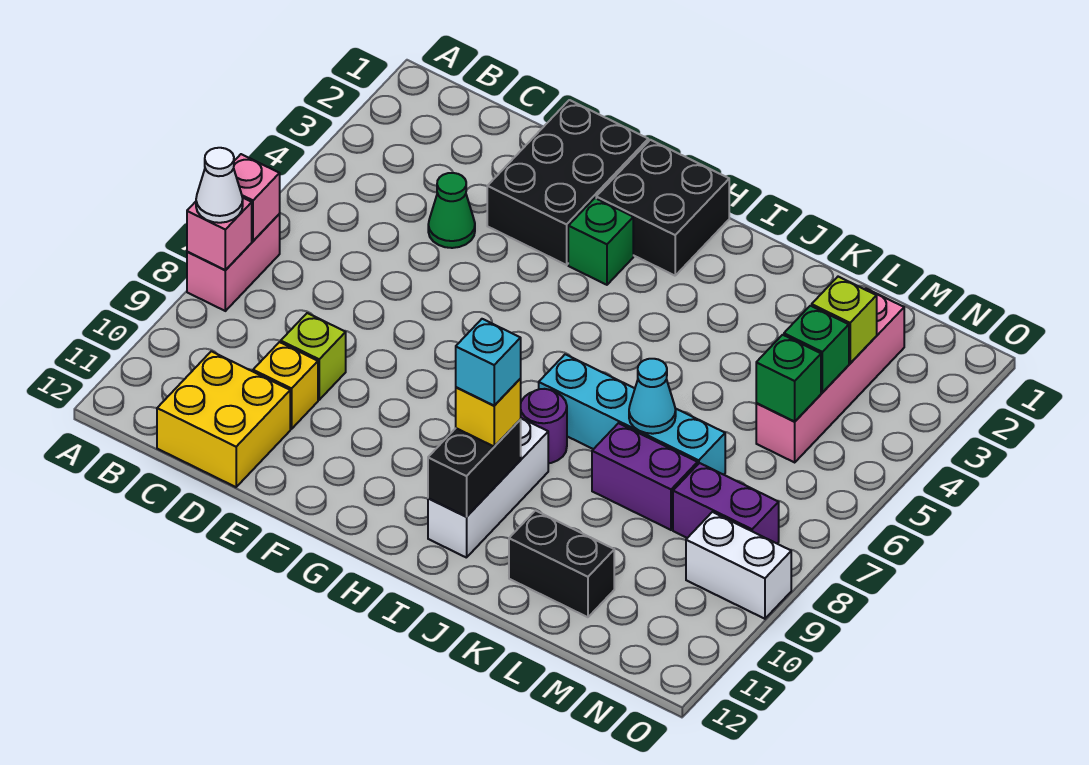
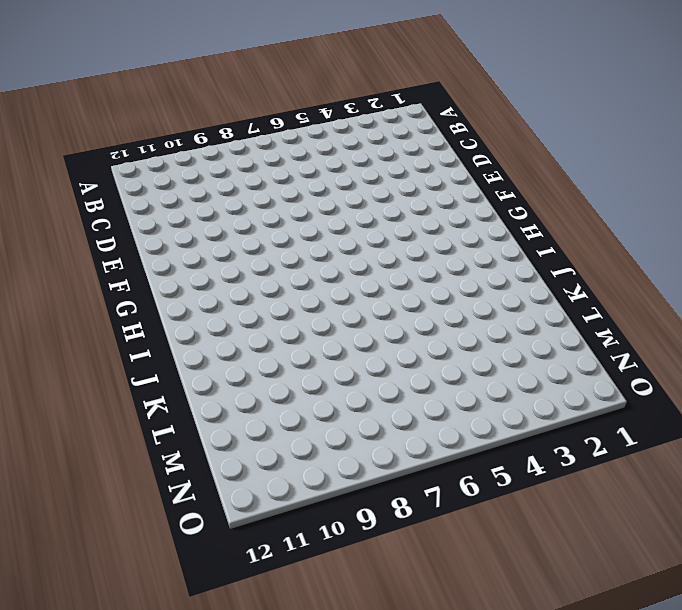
none -> pink brick A7:A8 level 1
none -> yellow brick C11:D12 level 1
none -> green cone D4 level 1

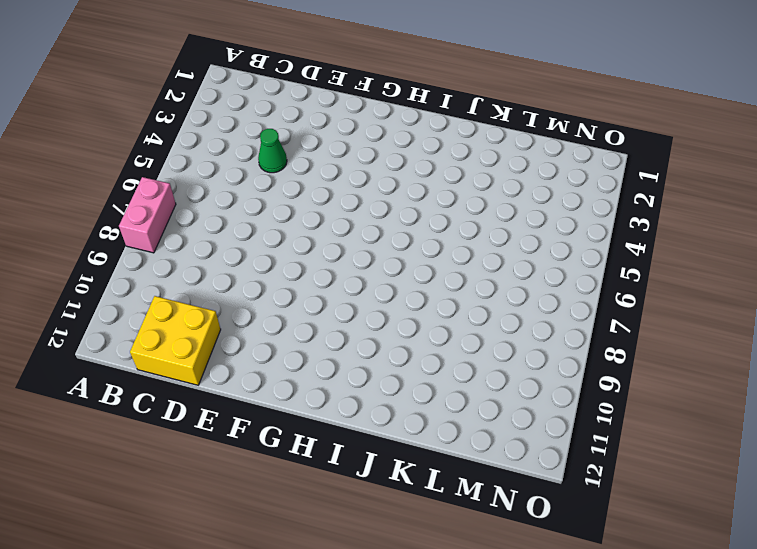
none -> lime brick D9 level 1
none -> yellow brick D10 level 1
none -> black brick E1:F3 level 1

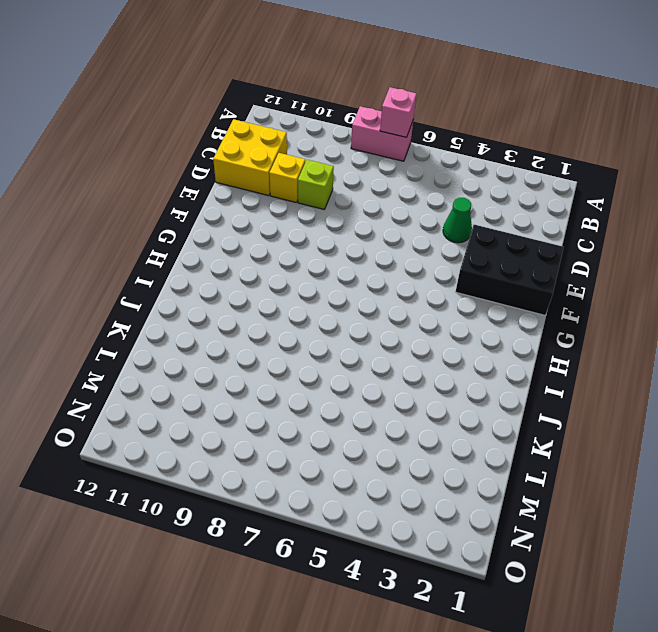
none -> black brick G1:H2 level 1
none -> green brick G3 level 1
none -> cyan brick I7:L7 level 1

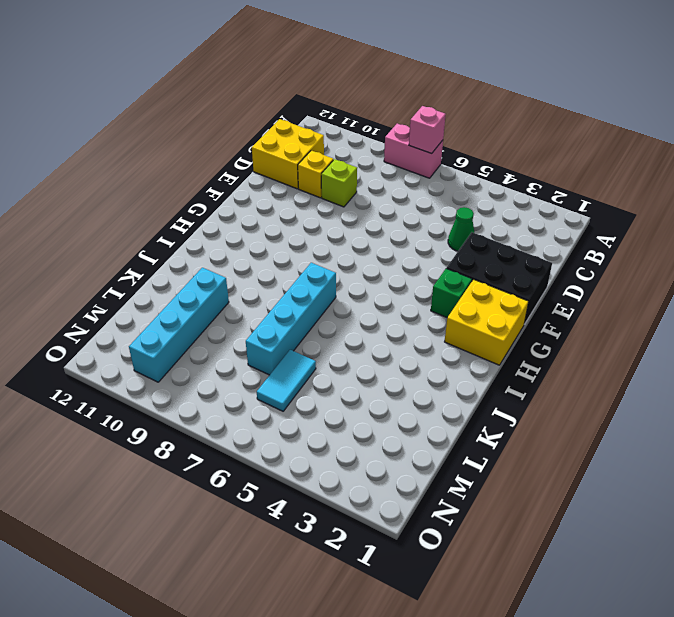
yellow brick G1:H2 level 1 -> black brick G1:H2 level 1
cyan brick K10:N10 level 1 -> none
cyan tile L6:M6 level 1 -> none
none -> purple round brick I8 level 1
none -> white brick I9:I11 level 1
none -> purple brick K8:L8 level 1

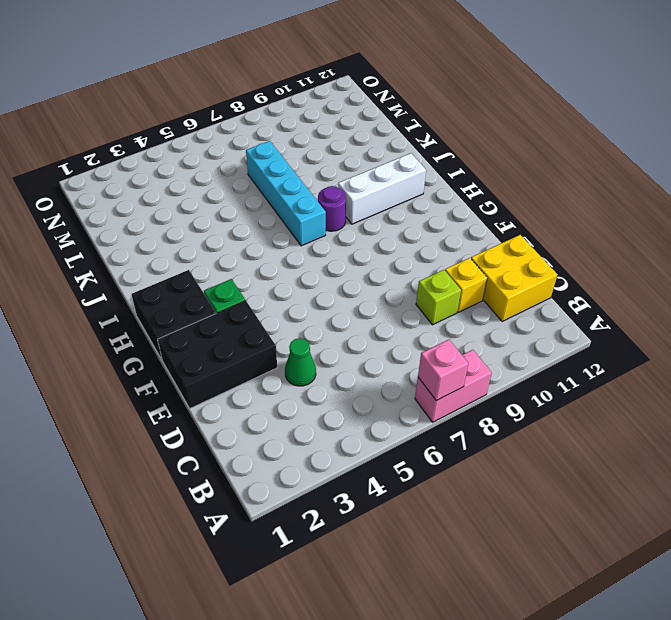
none -> purple brick K8:L8 level 1
none -> black brick K11:L11 level 1
none -> pink brick M2:M5 level 1

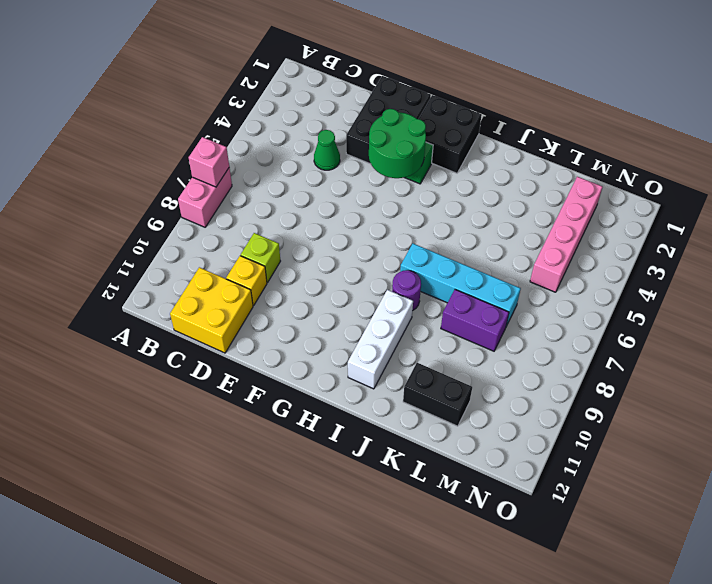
green round brick F3:G4 level 2 -> none
none -> purple brick M8:N8 level 1
none -> white brick N9:O9 level 1
none -> pink brick A8 level 2

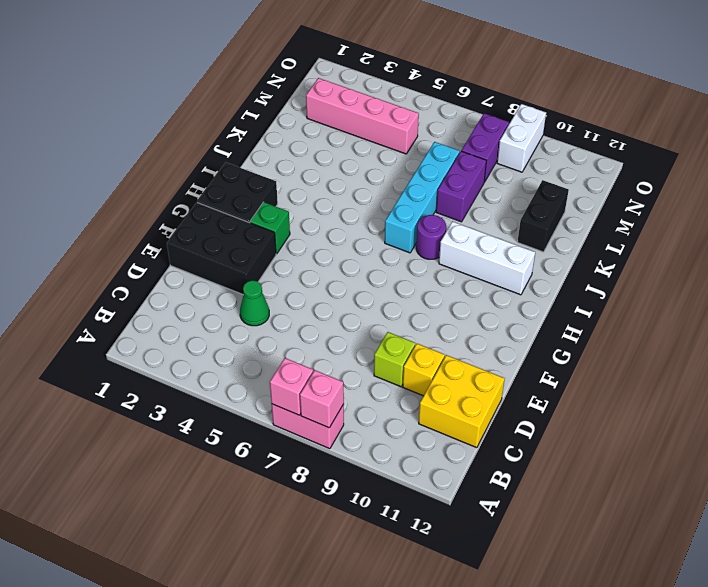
none -> black brick I10:I11 level 2
none -> cyan cone K7 level 2
none -> lime brick M3 level 2

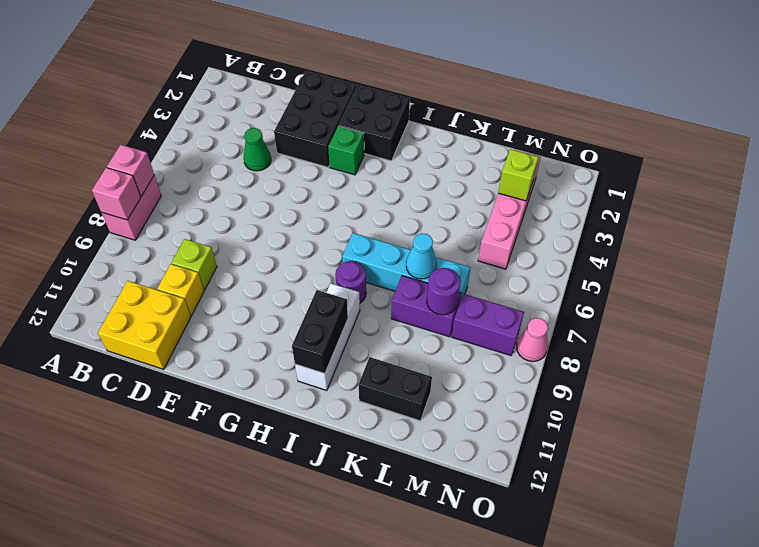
purple round brick L8 level 2 -> none
pink cone O8 level 1 -> none
none -> white brick N9:O9 level 1
none -> green brick M4 level 2
none -> green brick M5 level 2

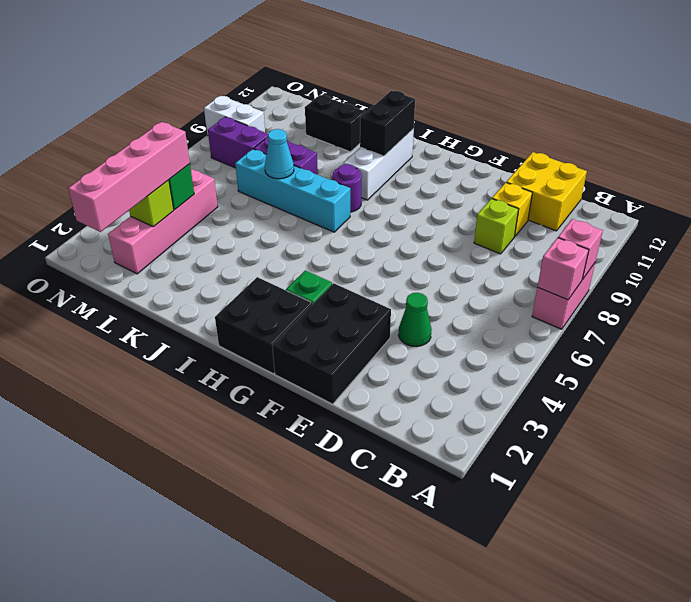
pink brick M1:M4 level 3 -> none
none -> green brick M5 level 2
none -> white cone A8 level 3
none -> yellow brick I10 level 3

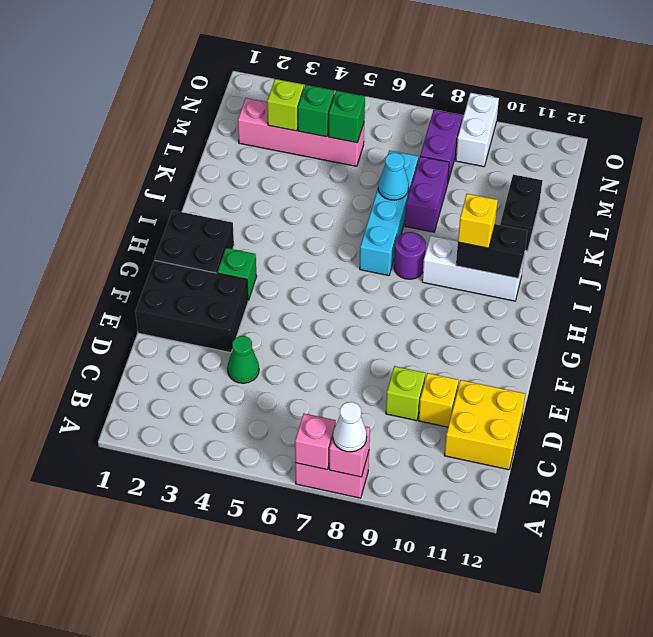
none -> cyan brick I10 level 4

